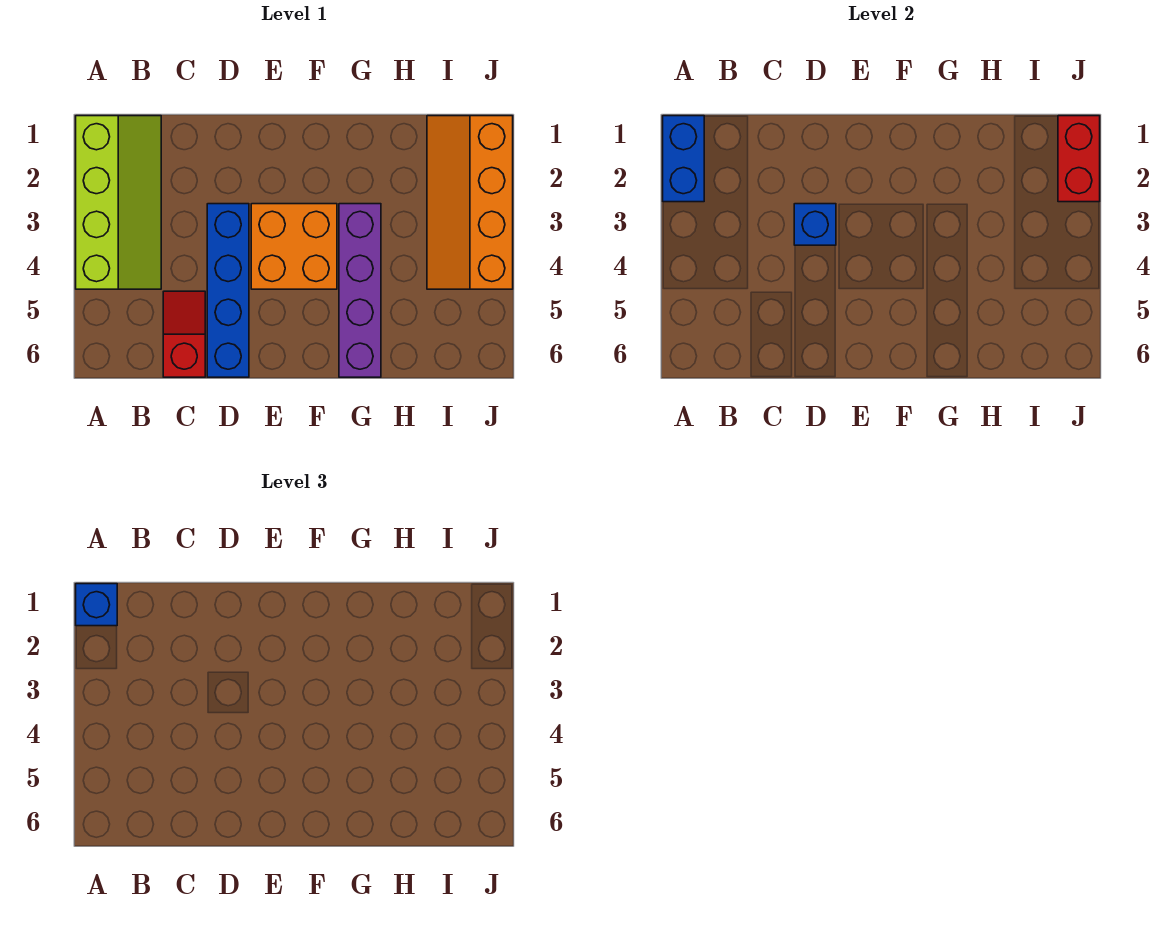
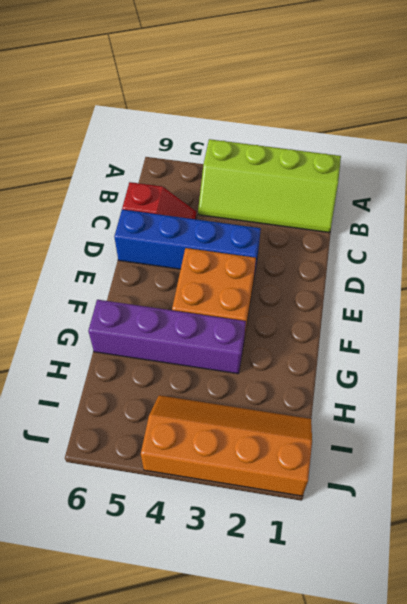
none -> blue brick A1:A2 level 2
none -> blue brick D3 level 2

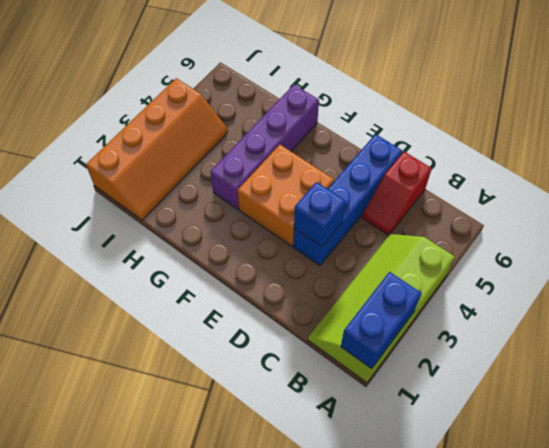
none -> red brick J1:J2 level 2
none -> blue brick A1 level 3

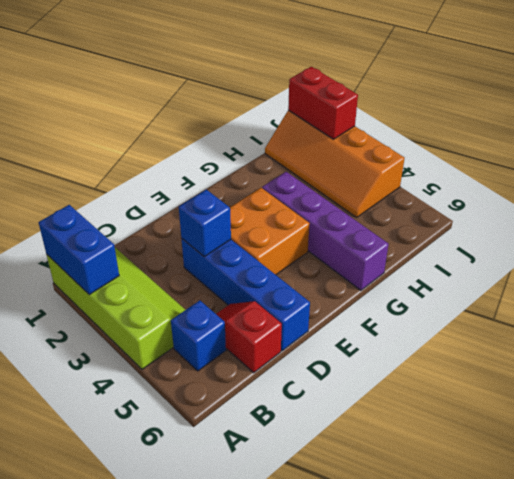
blue brick B5 level 1 -> blue brick A1 level 3

